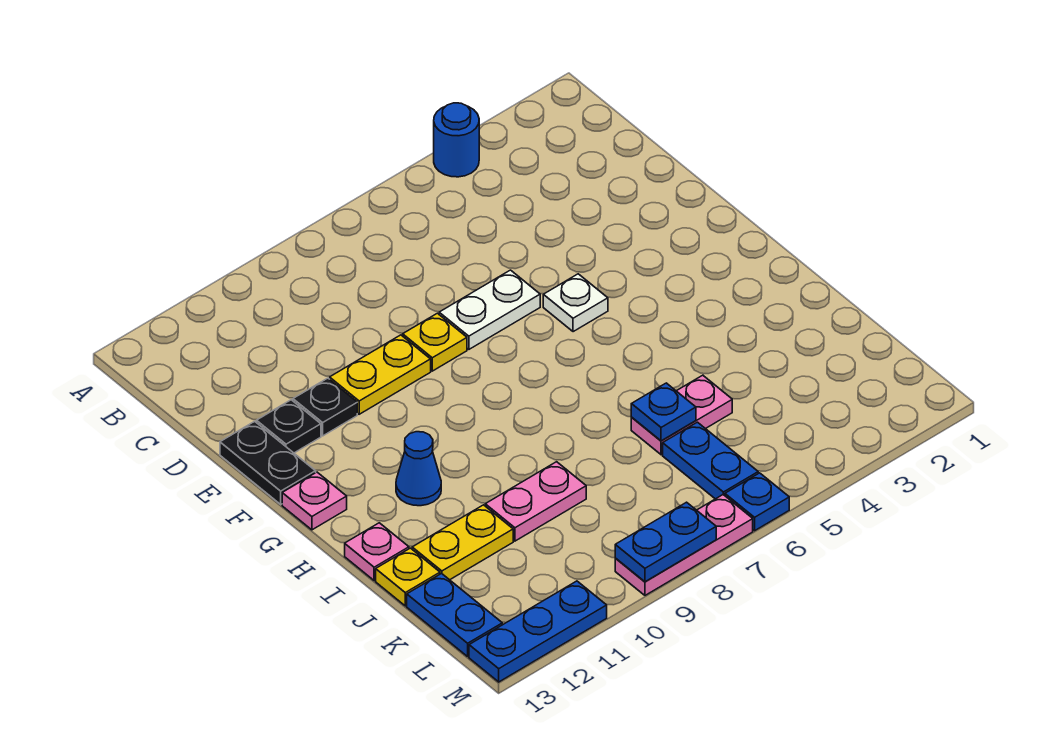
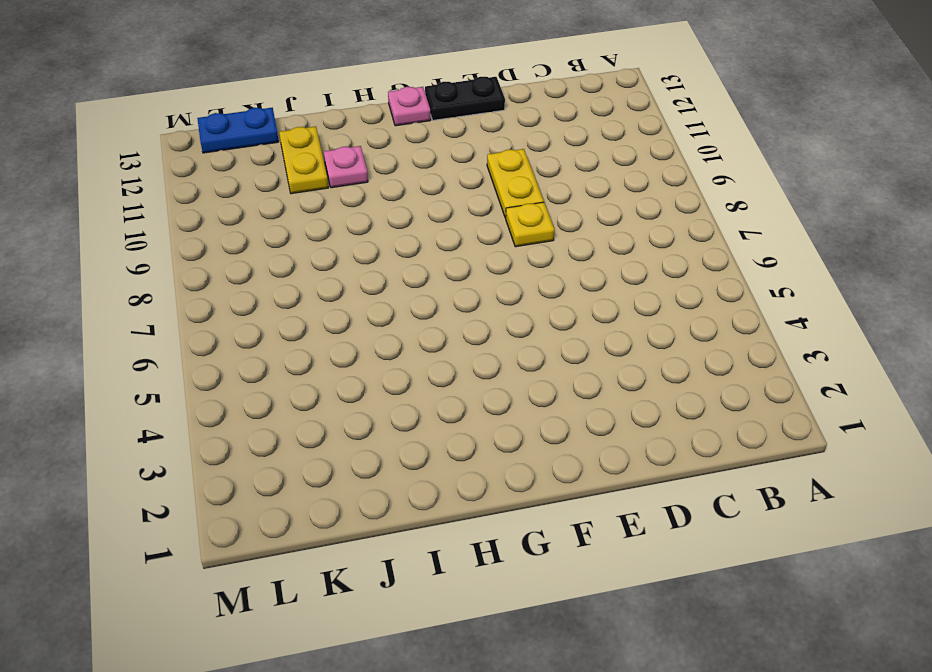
pink plate I11 level 1 -> pink plate I13 level 1
none -> blue round brick A4 level 1
none -> white plate E6:E7 level 1
none -> black plate E11 level 1

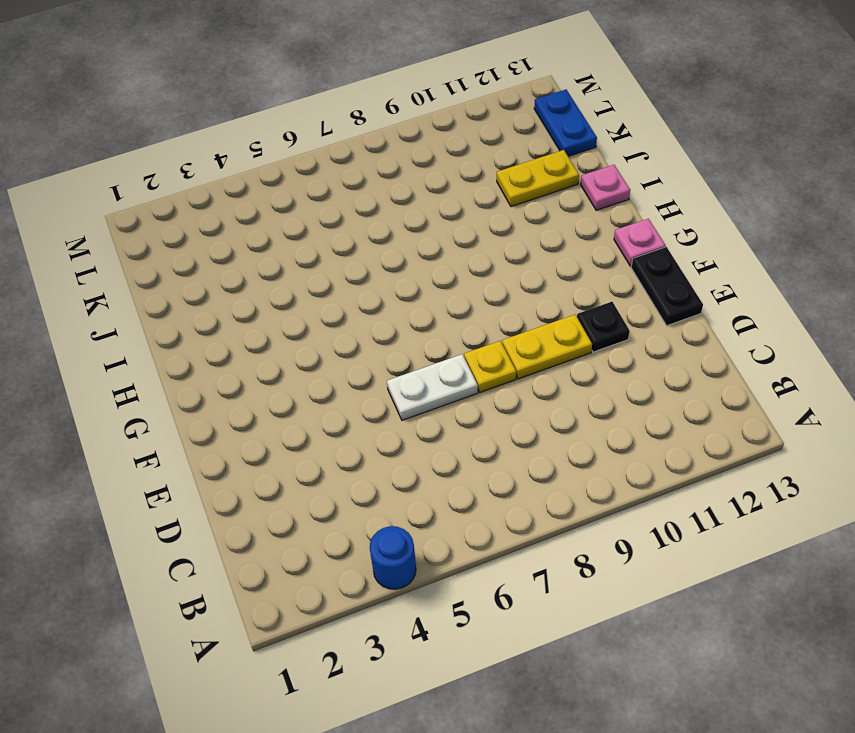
none -> black plate E12 level 1
none -> white plate F5 level 1
none -> blue cone H11 level 1

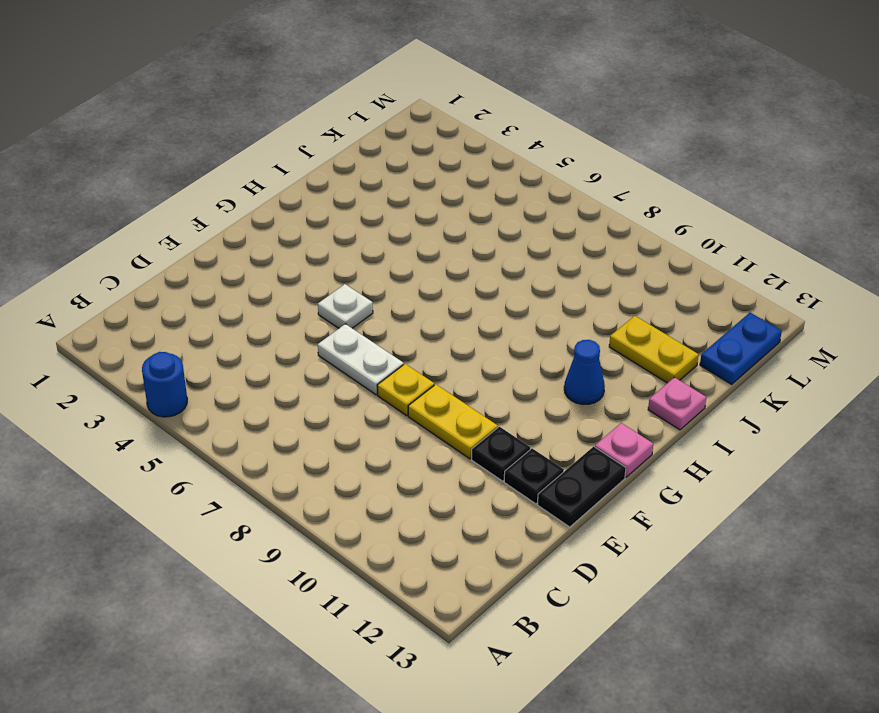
none -> pink plate J5:J6 level 1
none -> pink plate J9:J10 level 1
none -> yellow plate J13 level 1

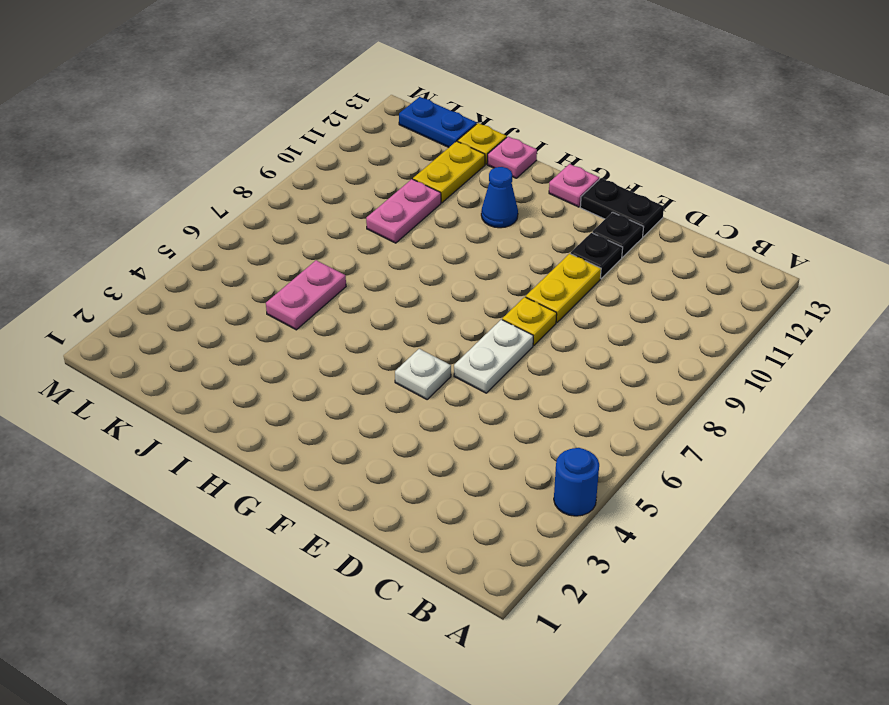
none -> blue plate K6:L6 level 1
none -> blue plate M6 level 1
none -> pink plate M7:M9 level 1

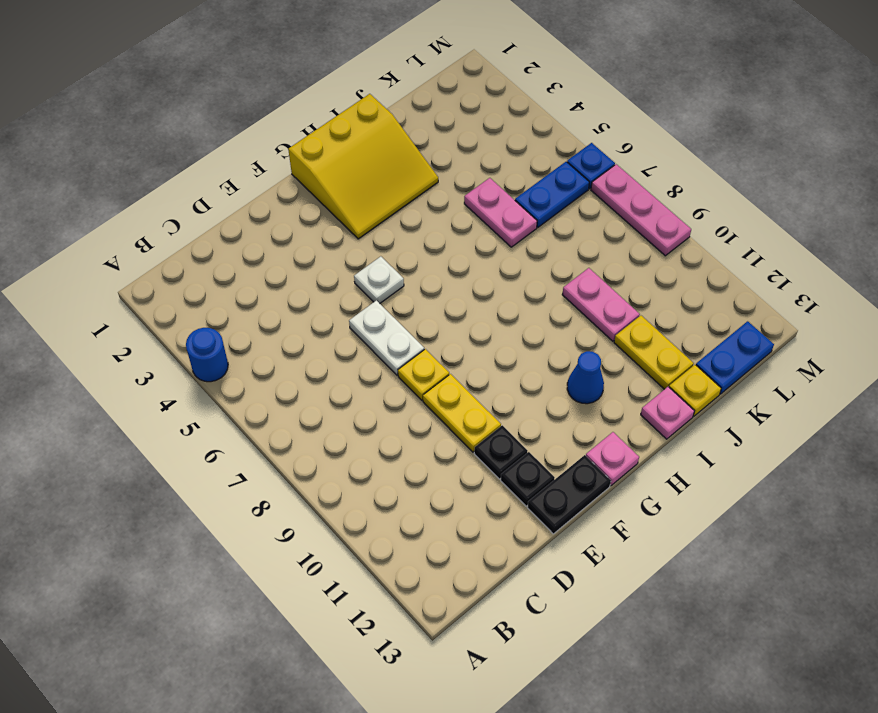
yellow slope G1:I3 level 1 top 1 -> none
none -> blue plate M11:M13 level 1
none -> blue plate J6 level 2
none -> blue plate M8:M9 level 2

